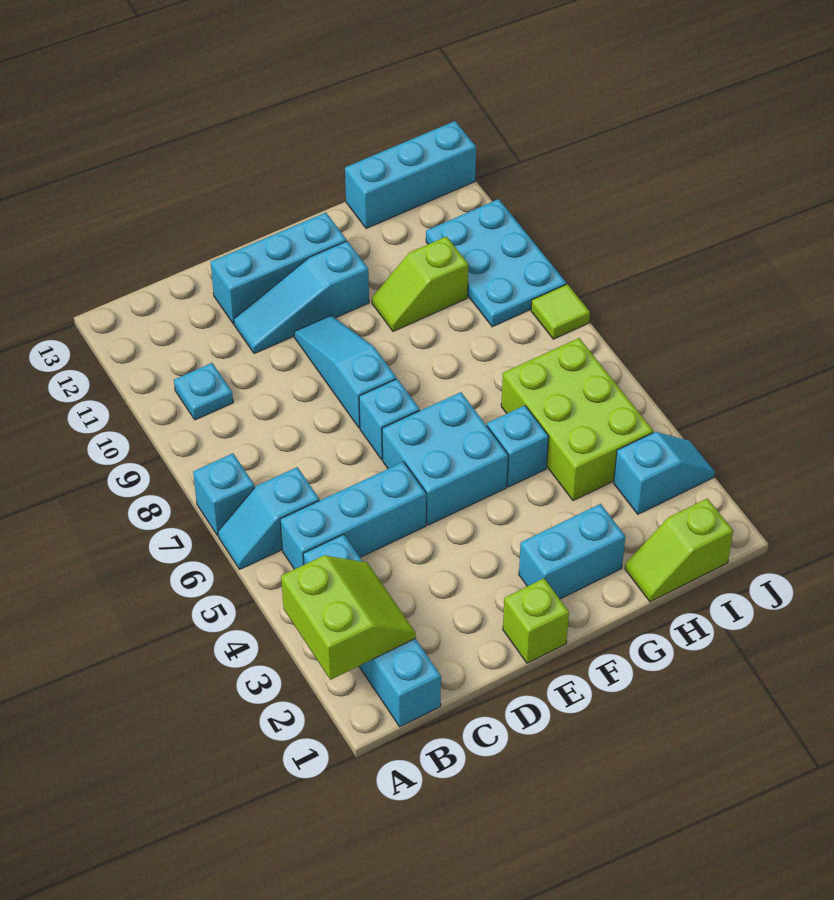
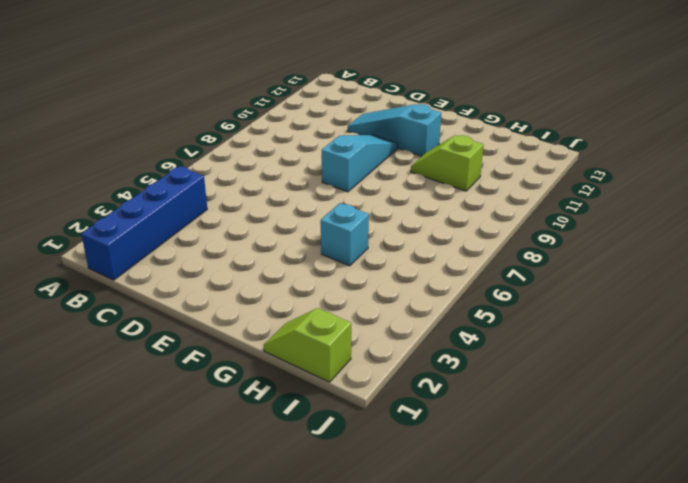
blue brick B1:B4 level 1 -> cyan brick B1:B4 level 1
none -> cyan slope A6:B6 level 1 top B
none -> cyan brick A7 level 1
none -> cyan brick B5:D5 level 1

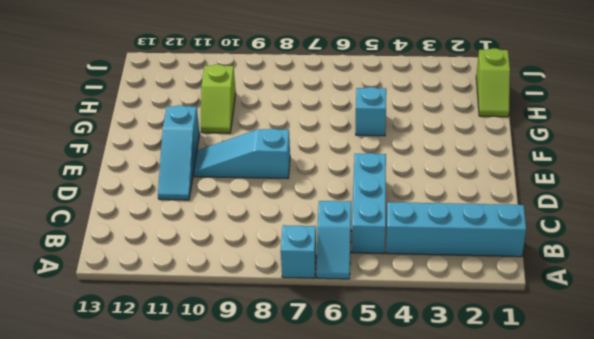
none -> cyan plate B10 level 1
none -> cyan brick D12:F12 level 1
none -> lime brick E1 level 1

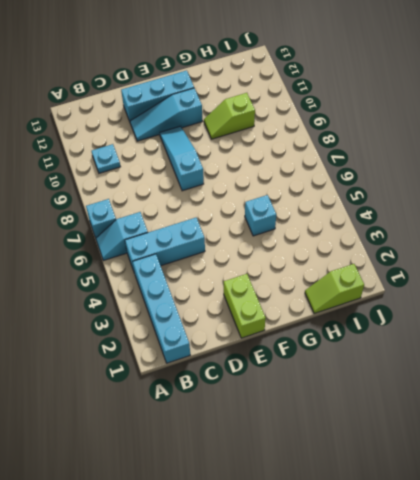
lime brick E1:E2 level 1 -> lime brick E1 level 1
none -> cyan brick E5:F6 level 1
none -> cyan brick E7 level 1
none -> cyan brick F2:G2 level 1

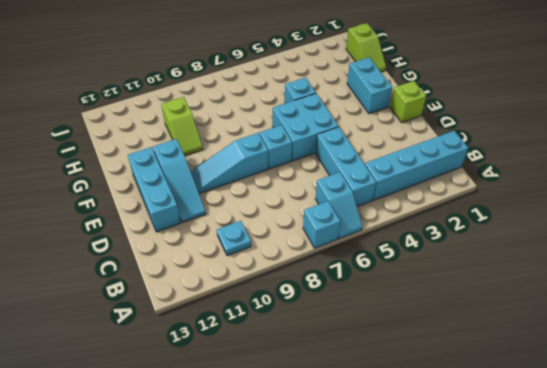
none -> lime brick H4:I6 level 1
none -> cyan brick H13:J13 level 1
none -> cyan slope I3:J3 level 1 top I

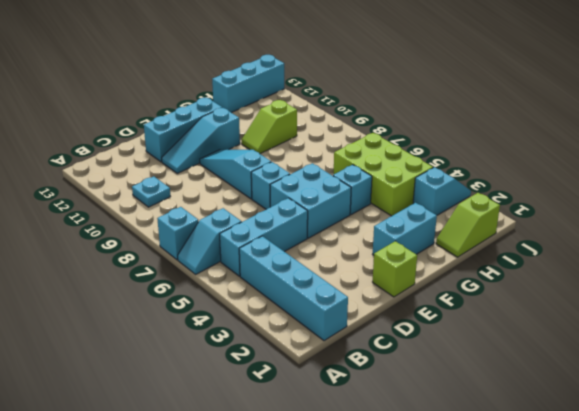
none -> cyan plate I9:J11 level 1
none -> lime tile J8 level 1
none -> lime slope A2:B3 level 2 top A

